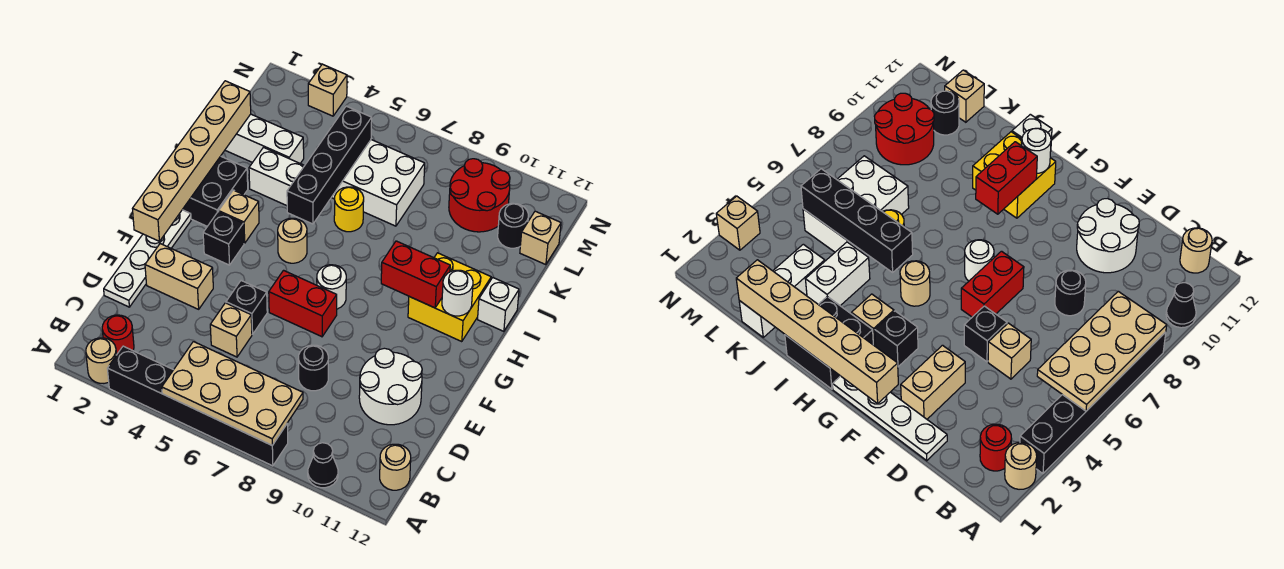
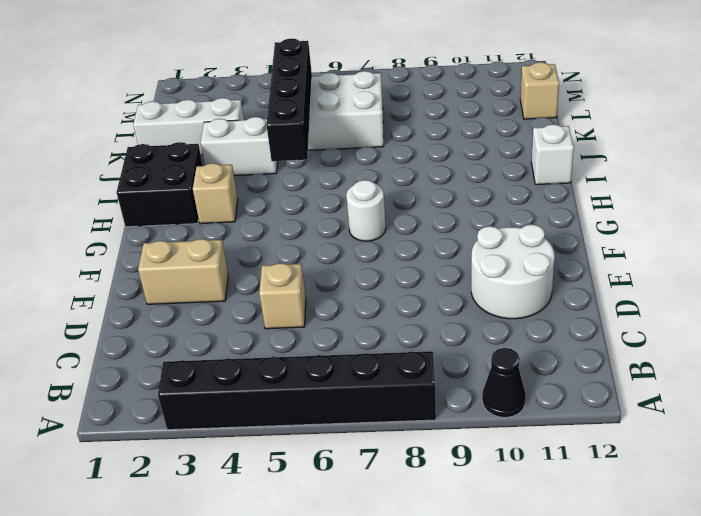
none -> tan round brick A2 level 1
none -> red round brick B2 level 1
none -> tan round brick B12 level 1
none -> white plate D1:G1 level 1

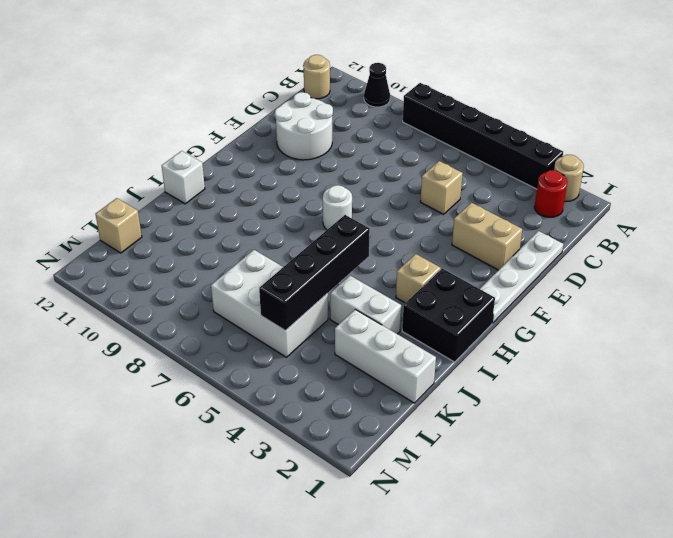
none -> black round brick D8 level 1
none -> black brick E5 level 1
none -> red brick F6:F7 level 1
none -> black brick G3 level 1

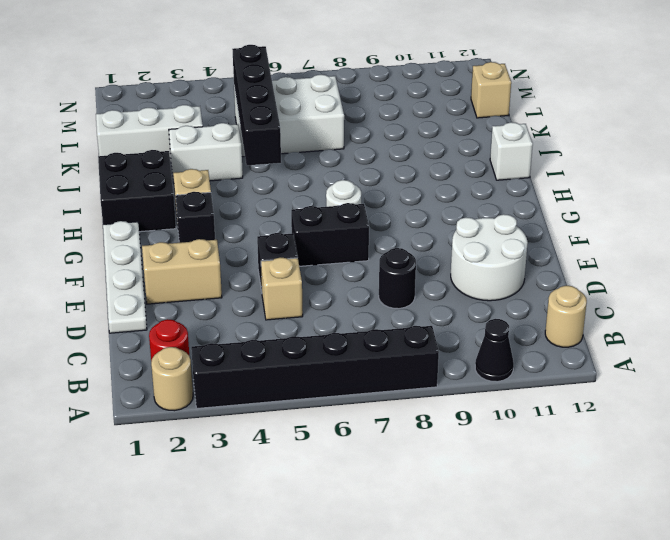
black brick F6:F7 level 1 -> red brick F6:F7 level 1
none -> tan round brick H5 level 1
none -> yellow brick H10:I11 level 1
none -> yellow round brick J6 level 1
none -> red round brick L9:M10 level 1

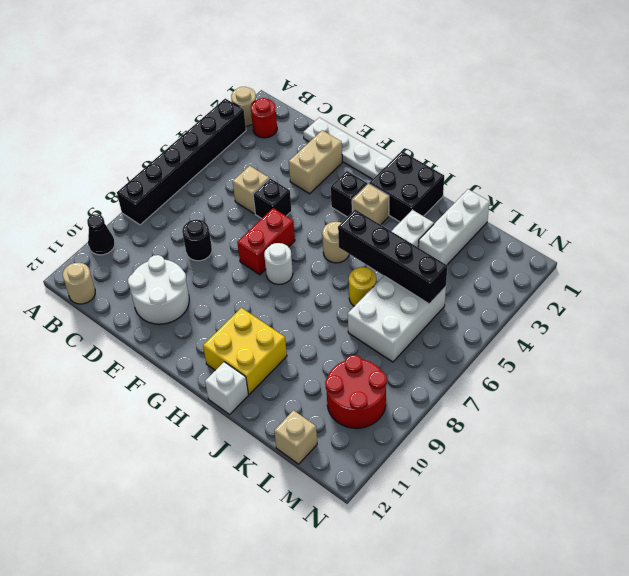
none -> black round brick L11 level 1
none -> tan brick N3 level 1
none -> tan plate A5:B8 level 2
none -> tan brick F1:K1 level 2

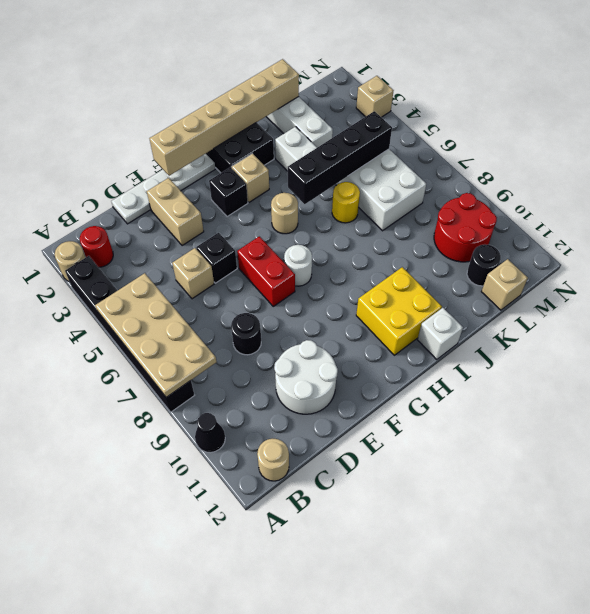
none -> red brick H9:H10 level 2
none -> white round brick H11 level 2

